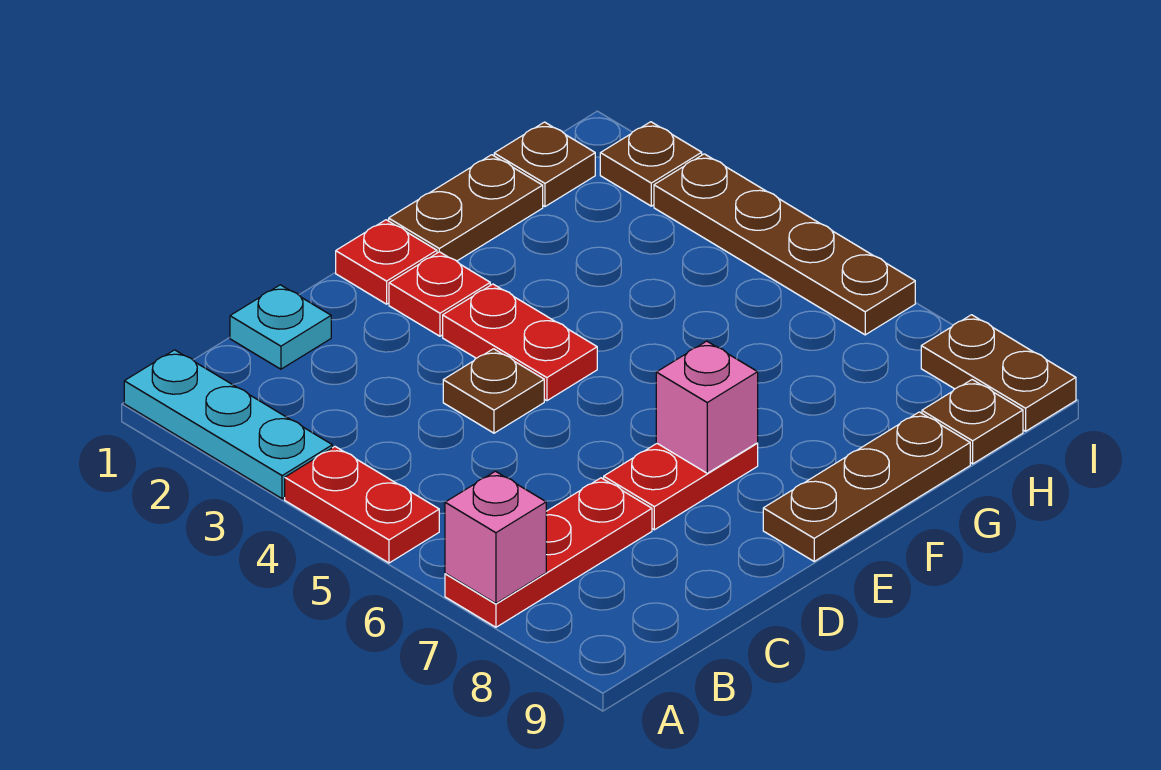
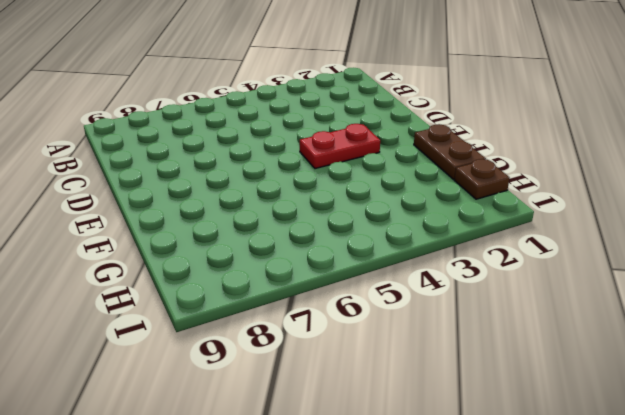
none -> cyan plate A1:A3 level 1
none -> red plate A4:A5 level 1
none -> red plate A7:C7 level 1

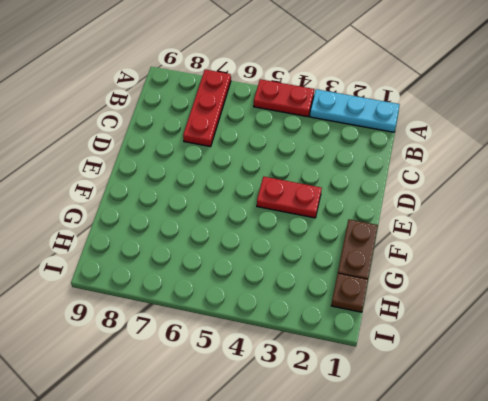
none -> cyan plate C1 level 1
none -> brown plate D4 level 1
none -> red plate D7:E7 level 1

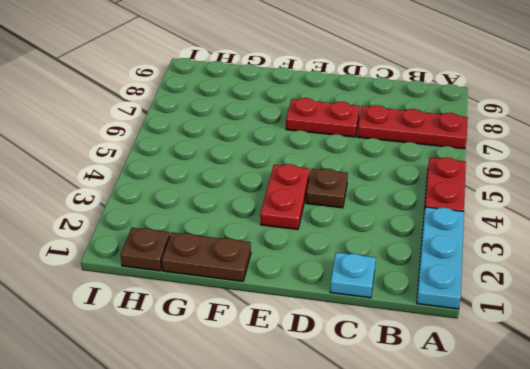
none -> red plate E1 level 1
none -> red plate E2 level 1
none -> brown plate E9:G9 level 1

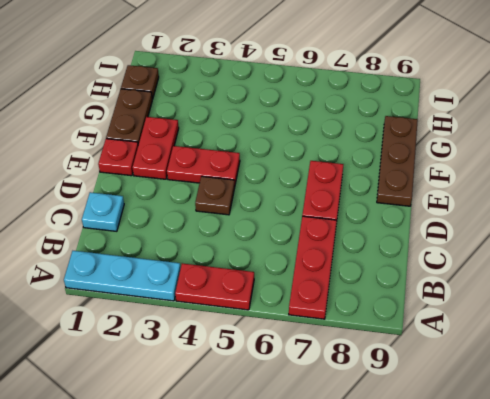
red plate E2:F2 level 1 -> red plate E2 level 1
none -> brown plate H9 level 1
none -> brown plate I2 level 1
none -> brown plate I3:I6 level 1

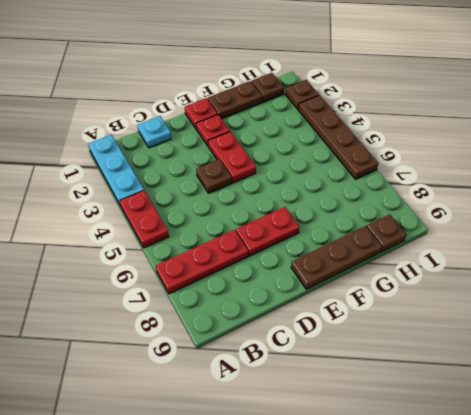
none -> brown plate I8:I9 level 1
none -> pink brick A7 level 2
none -> pink brick E7 level 2

